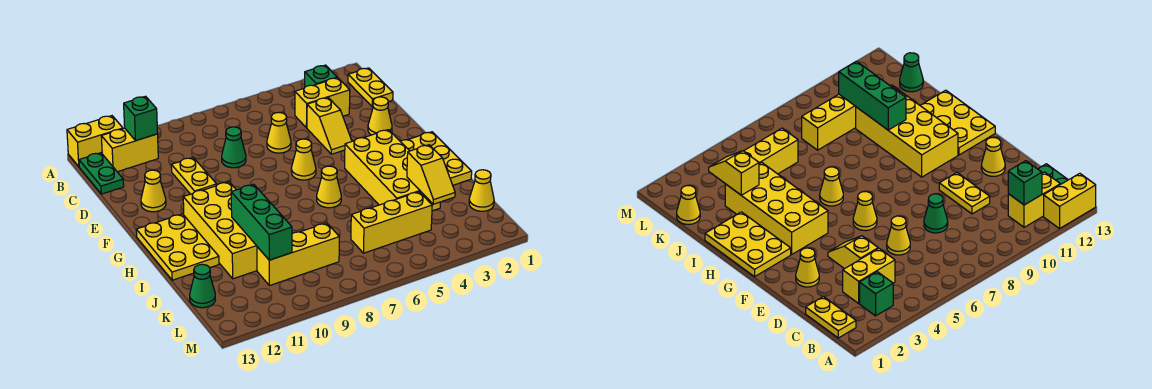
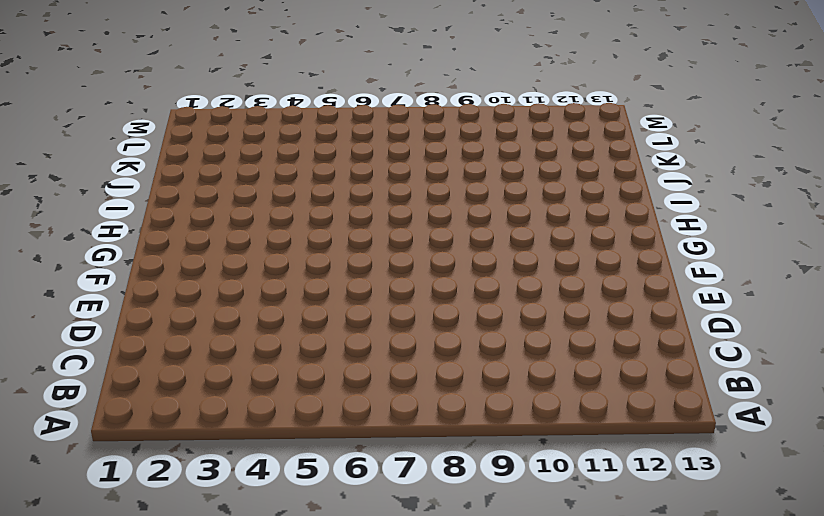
none -> yellow brick A12:A13 level 1
none -> yellow plate B1:C1 level 1
none -> green brick B3 level 1

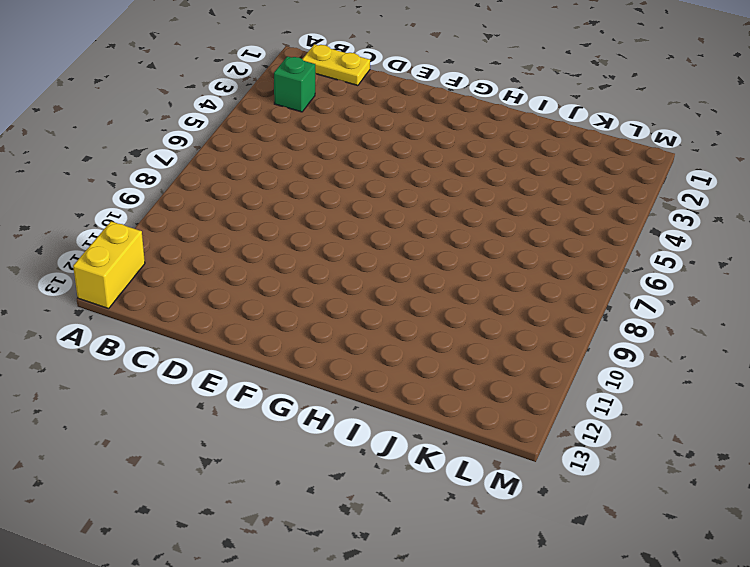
none -> yellow brick B11:B12 level 1
none -> green plate B13:C13 level 1
none -> yellow brick C3:C4 level 1

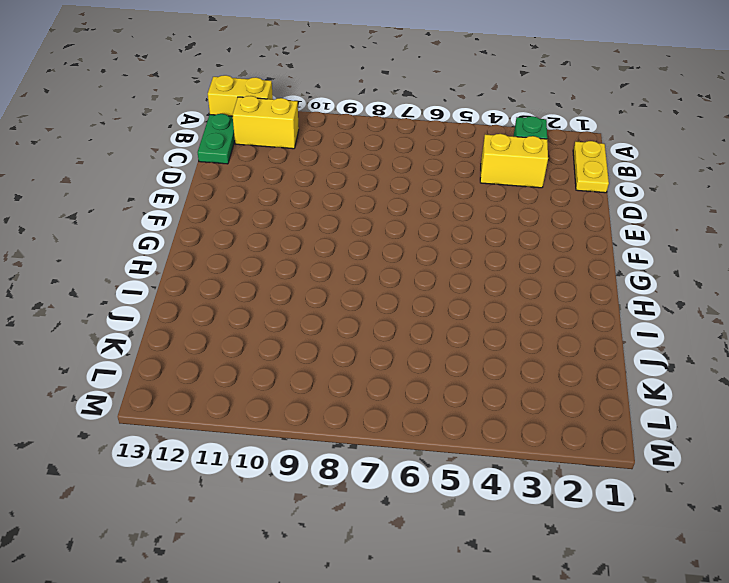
none -> yellow slope D4:E4 level 1 top D
none -> yellow cone D6 level 1
none -> green cone D8 level 1

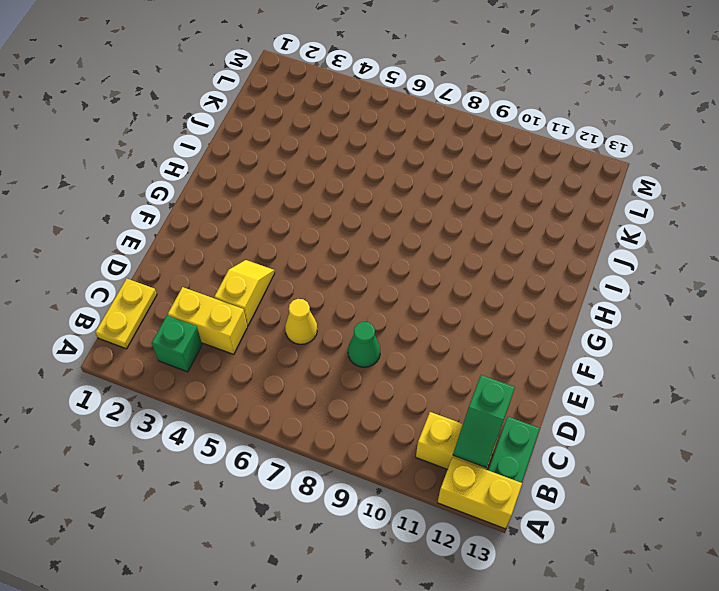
green slope B12:C12 level 2 top C -> none
none -> yellow plate D10:E10 level 1
none -> yellow cone E2 level 1
none -> yellow cone E12 level 1

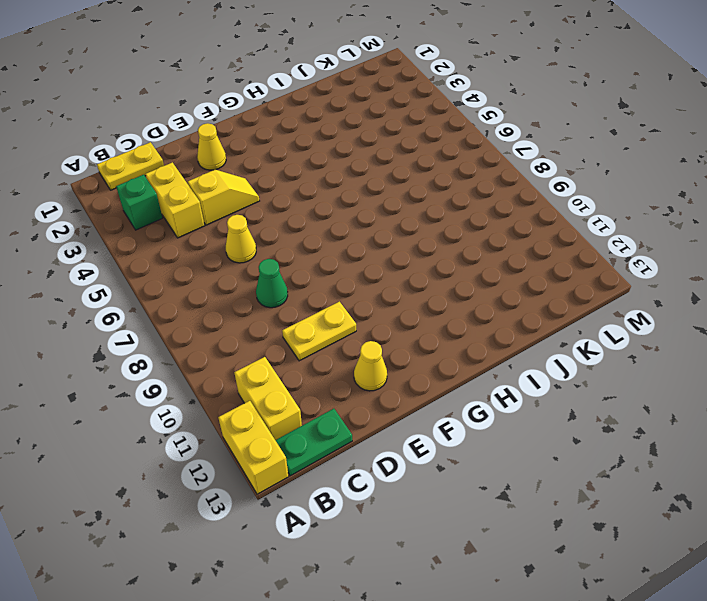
none -> yellow cone F6 level 1
none -> yellow plate G1:I2 level 1
none -> yellow brick G3:J4 level 1

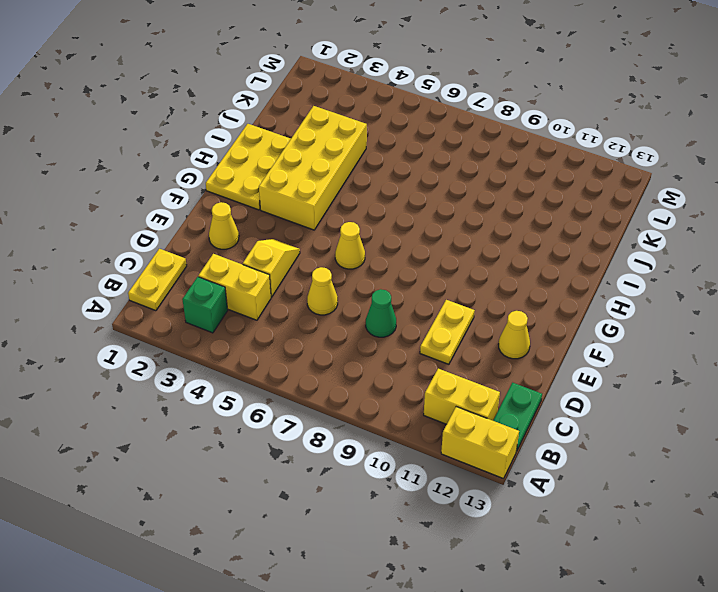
none -> yellow brick G10:J11 level 1
none -> yellow plate G12:I13 level 1
none -> yellow cone H6 level 1

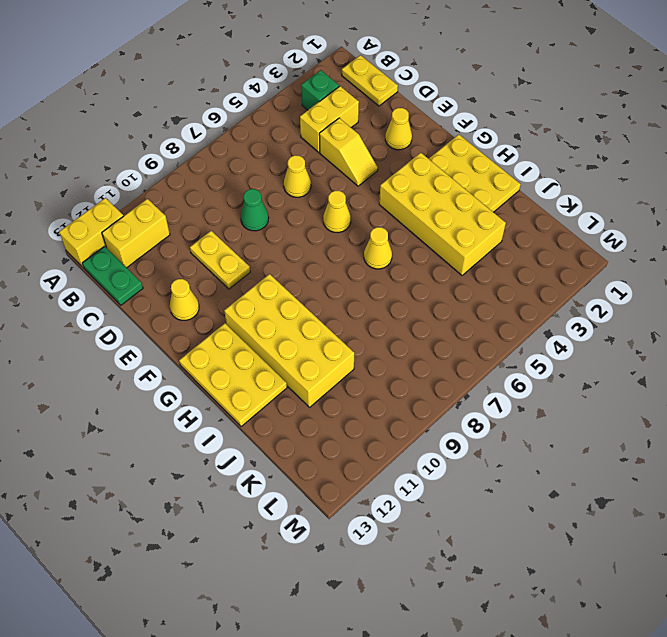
none -> yellow cone K1 level 1
none -> yellow brick K4:K6 level 1
none -> yellow brick K8:K10 level 1

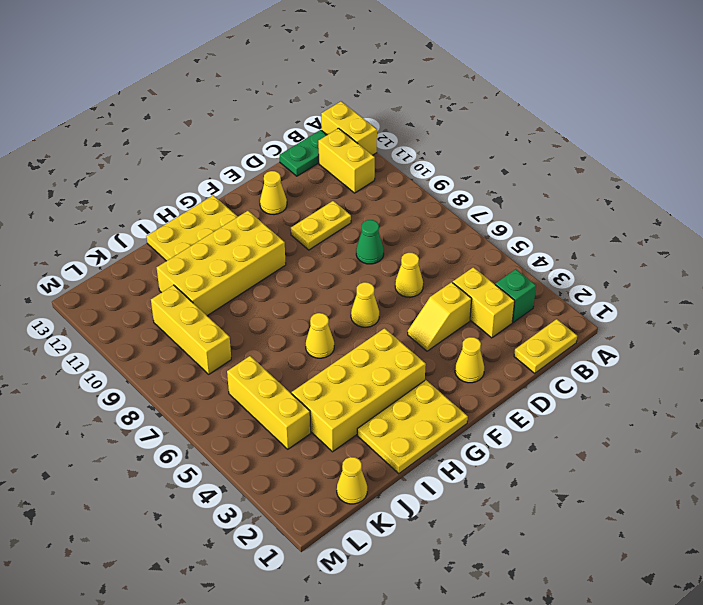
none -> green cone K13 level 1
none -> green brick B11 level 2
none -> green brick I10:K10 level 2

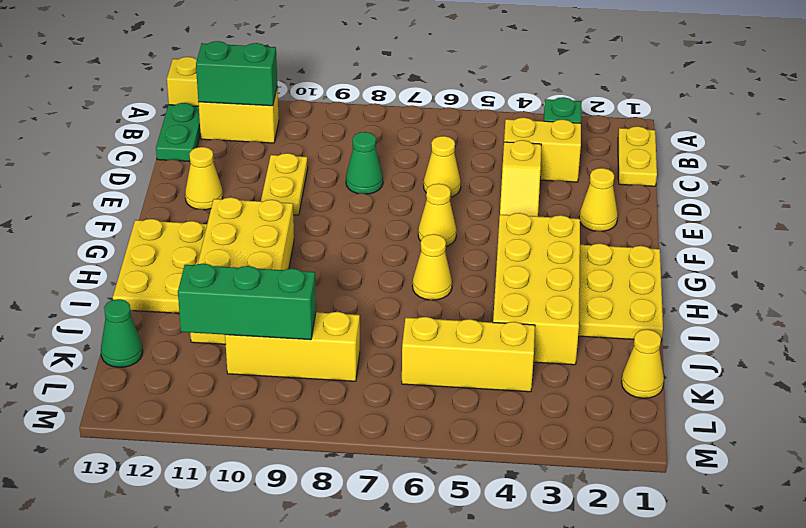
green brick B11:B12 level 2 -> green brick B11 level 2
green brick K9:K11 level 2 -> green brick I10:K10 level 2
none -> yellow slope J3:K3 level 2 top J

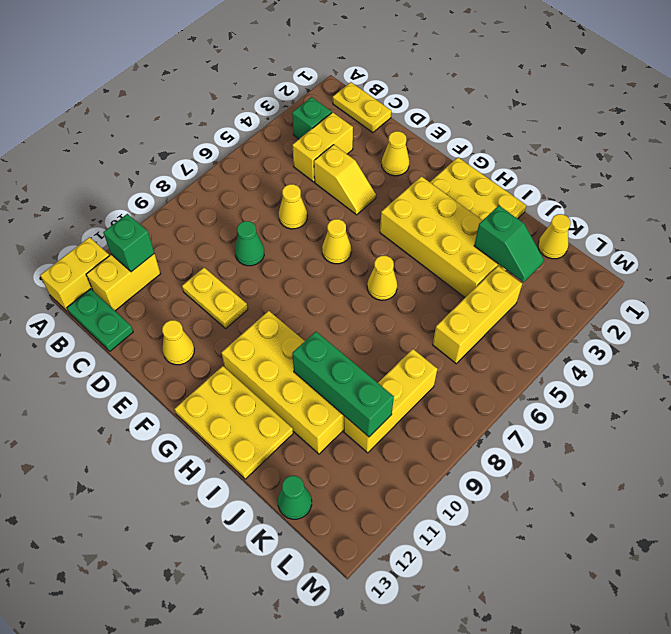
green slope J3:K3 level 2 top J -> yellow slope J3:K3 level 2 top J

